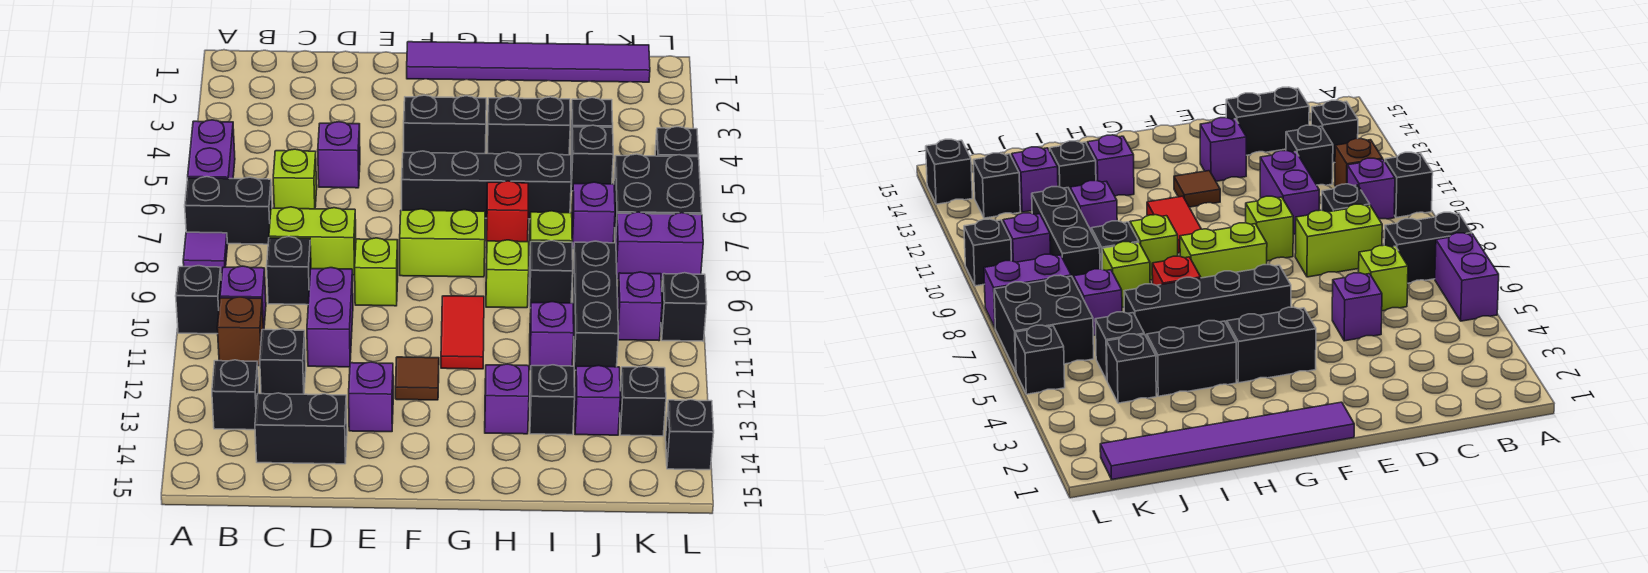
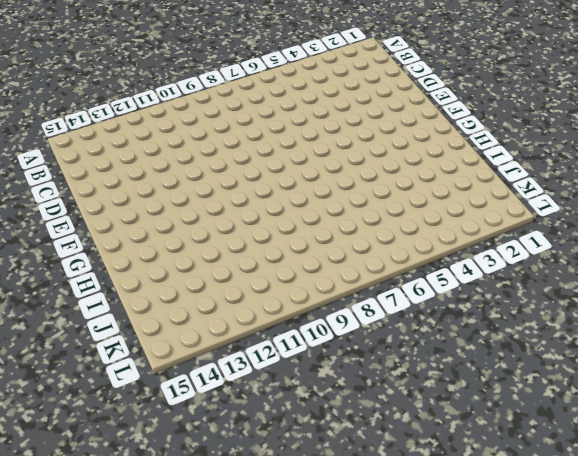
none -> purple brick A5:A6 level 1
none -> black brick A7:B7 level 1
none -> purple tile A8 level 1
none -> black brick A10 level 1

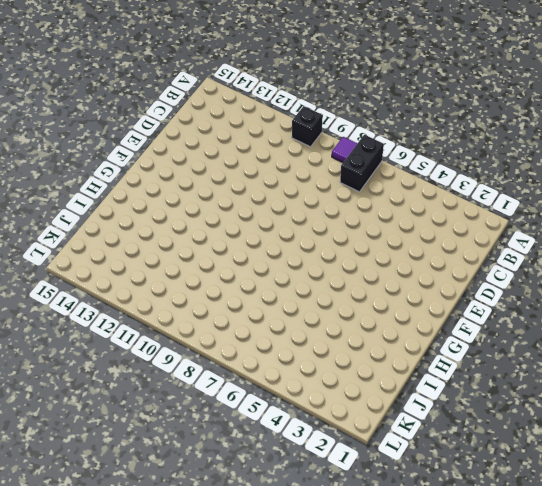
none -> purple brick A5:A6 level 1
none -> purple brick B10 level 1
none -> brown brick B11 level 1
none -> black brick B13 level 1

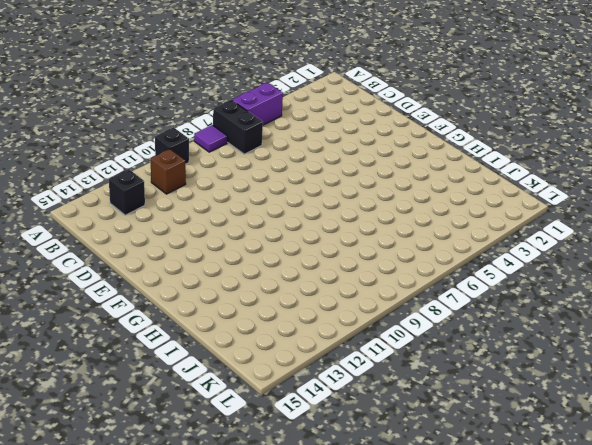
none -> purple brick B10 level 1
none -> lime brick C6 level 1
none -> lime brick C8:D8 level 1
none -> black brick C9 level 1

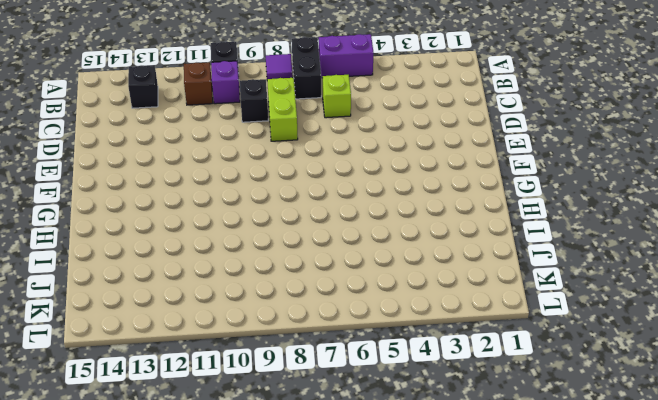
none -> black brick C12 level 1
none -> black brick C14:D14 level 1
none -> purple brick D5 level 1
none -> purple brick D10:D11 level 1

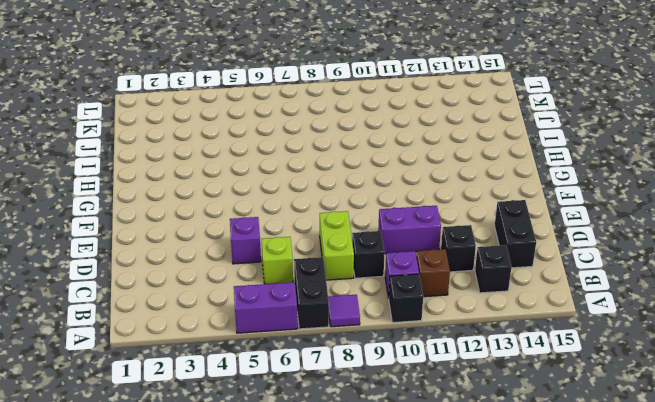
none -> lime brick E9 level 1
none -> purple brick E13 level 1
none -> purple tile F1:K1 level 1
none -> black brick F4:G4 level 1

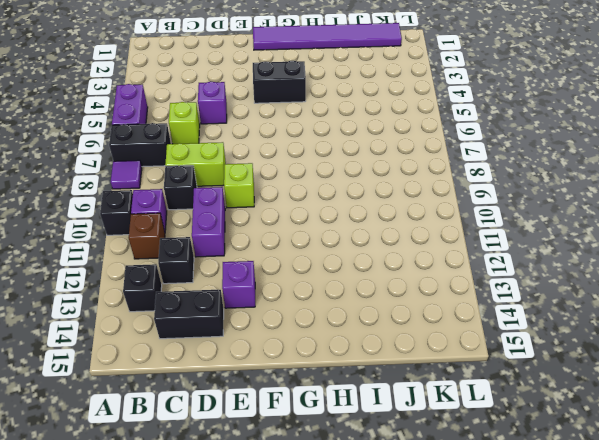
none -> black brick F6:I6 level 1
none -> lime brick F8:G8 level 1
none -> brown tile F12 level 1
none -> red tile G10:G11 level 1

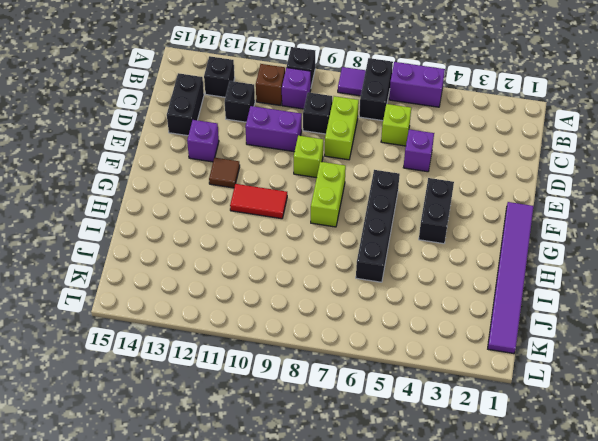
none -> black brick H4:I4 level 1
none -> red brick H7 level 1
none -> lime brick H9 level 1
none -> purple brick H13 level 1

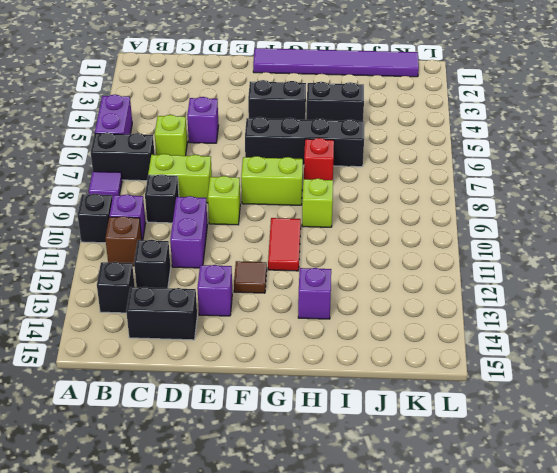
none -> lime brick I8 level 1
none -> black brick I9 level 1
none -> purple brick I11 level 1
none -> black brick I13 level 1

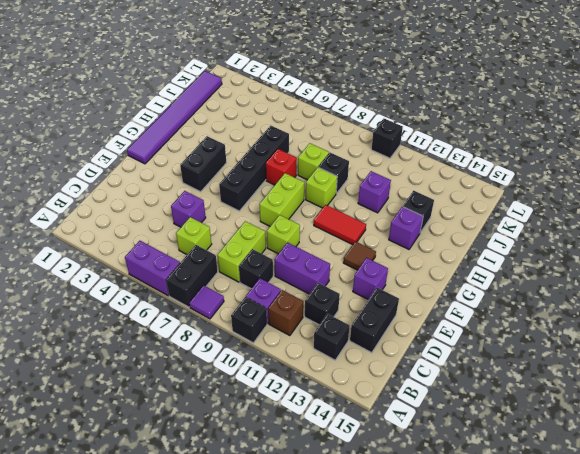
none -> black brick H4:I4 level 1
none -> black brick J4 level 1
none -> black brick J5 level 1
none -> purple brick J7 level 1

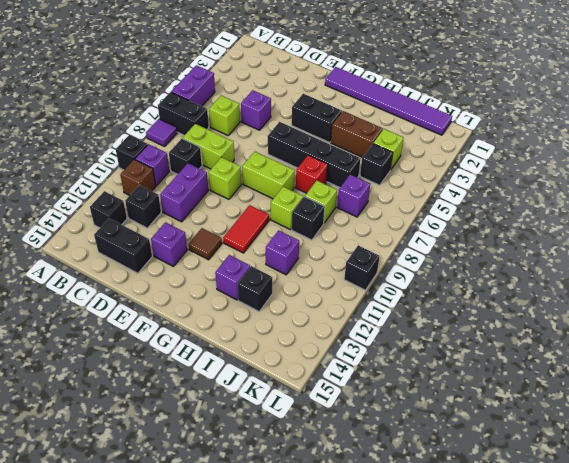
brown brick H4:I4 level 1 -> black brick H4:I4 level 1
lime brick J4 level 1 -> black brick J4 level 1
none -> black brick J9:J11 level 1
none -> purple brick J13 level 1
none -> black brick K6:L7 level 1
none -> purple brick K8:L8 level 1

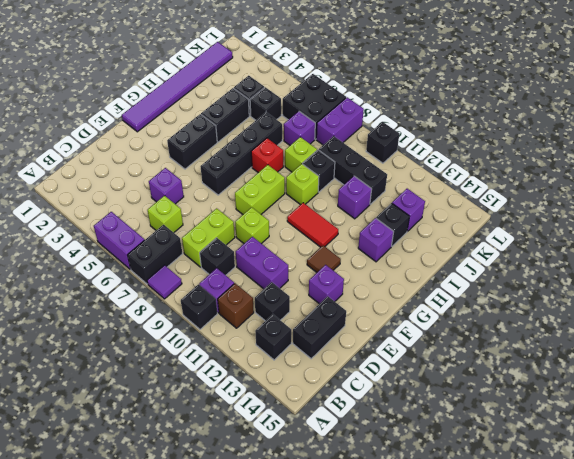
none -> purple brick K10 level 1
none -> black brick K13 level 1
none -> black brick L5 level 1
none -> black brick L14 level 1

